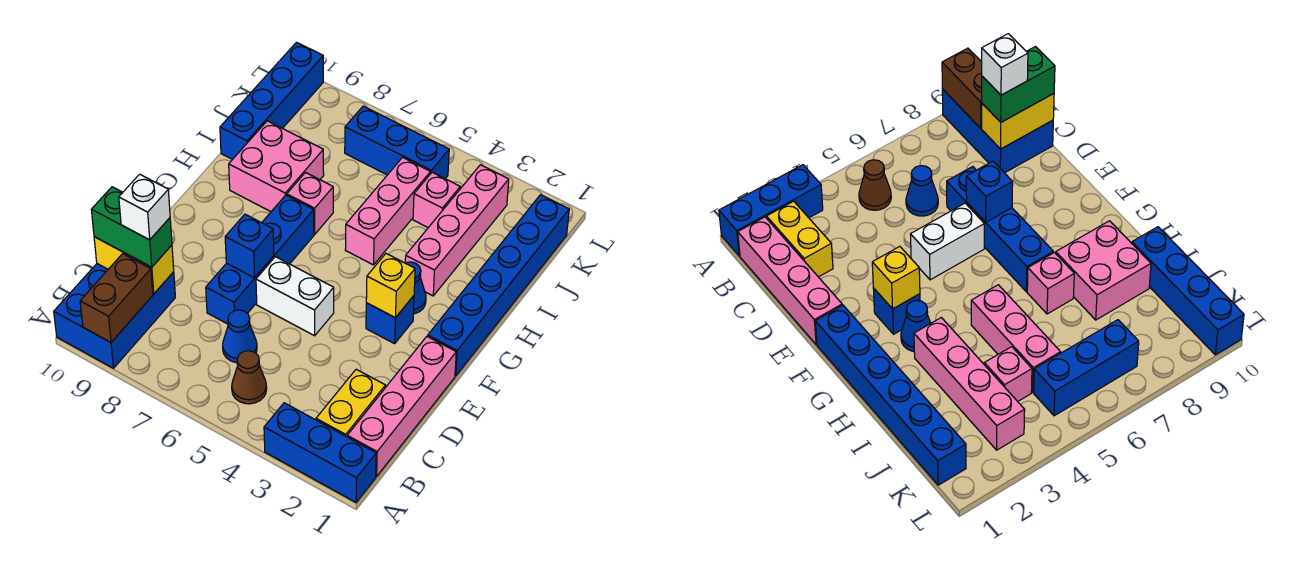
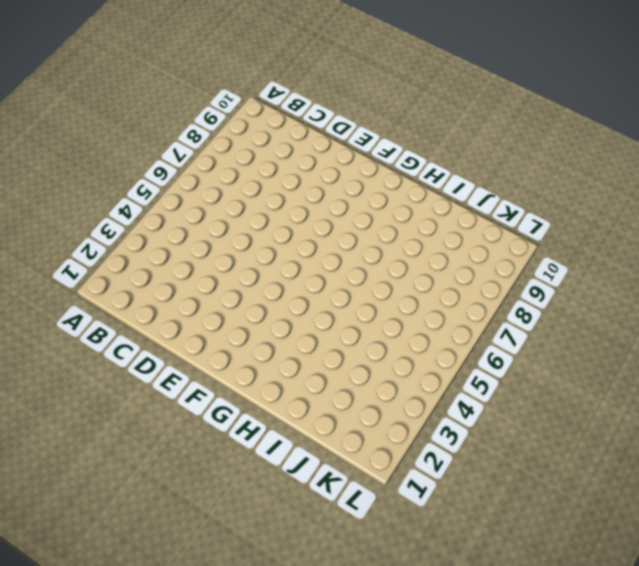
none -> blue brick A1:A3 level 1
none -> blue brick A9:C10 level 1
none -> pink brick B1:E1 level 1

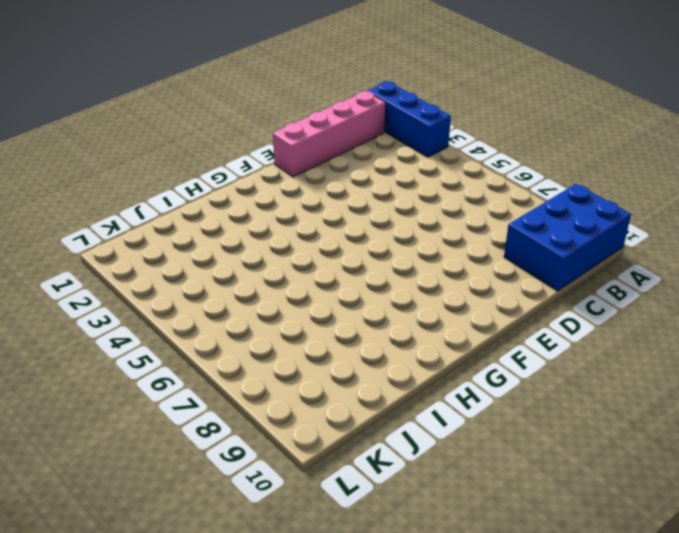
none -> yellow brick B2:C2 level 1
none -> brown cone B5 level 1
none -> blue cone C6 level 1

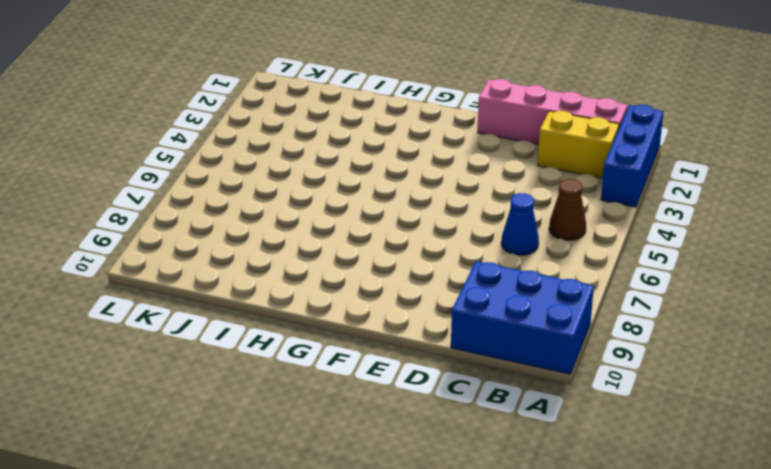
none -> blue brick D7:G7 level 1
none -> white brick E5:E6 level 1
none -> blue brick F1:K1 level 1

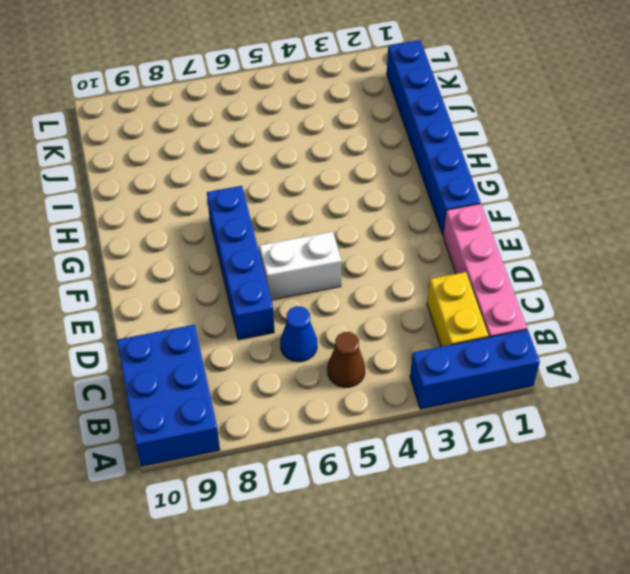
none -> blue brick F3 level 1
none -> blue cone G3 level 1
none -> pink brick H3:K3 level 1

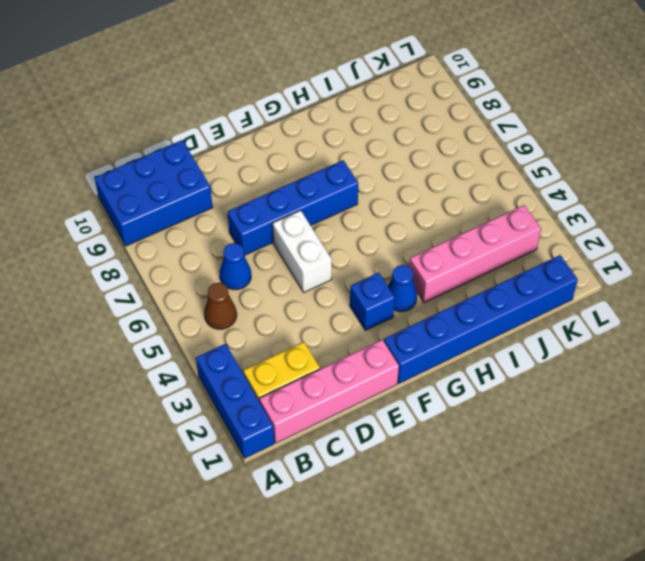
none -> pink brick H5:J5 level 1
none -> pink brick H7 level 1
none -> pink brick H8:I9 level 1

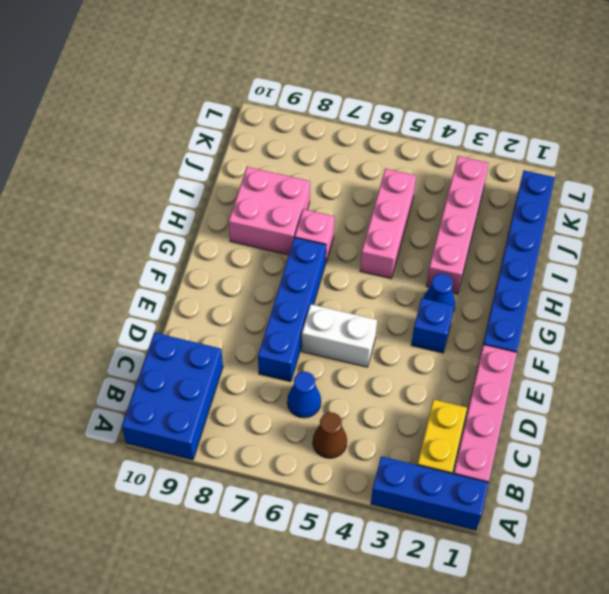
none -> blue brick I10:L10 level 1
none -> pink brick J4 level 1
none -> blue brick K5:K7 level 1

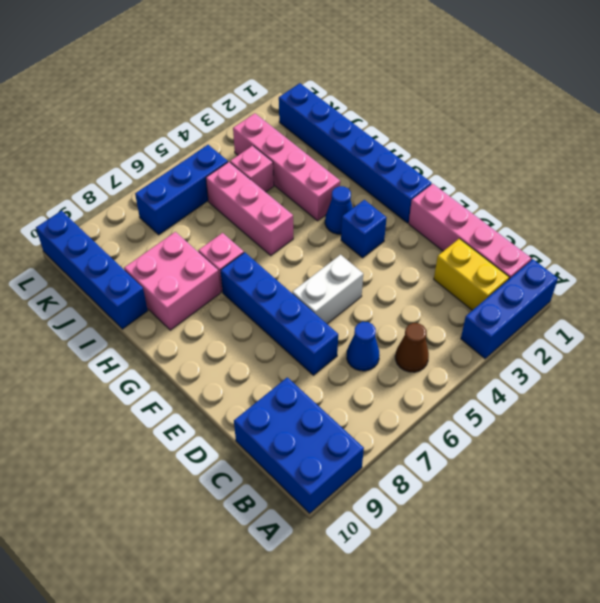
none -> brown brick A9:B9 level 2
none -> yellow brick C9:C10 level 2
none -> blue brick E7 level 2

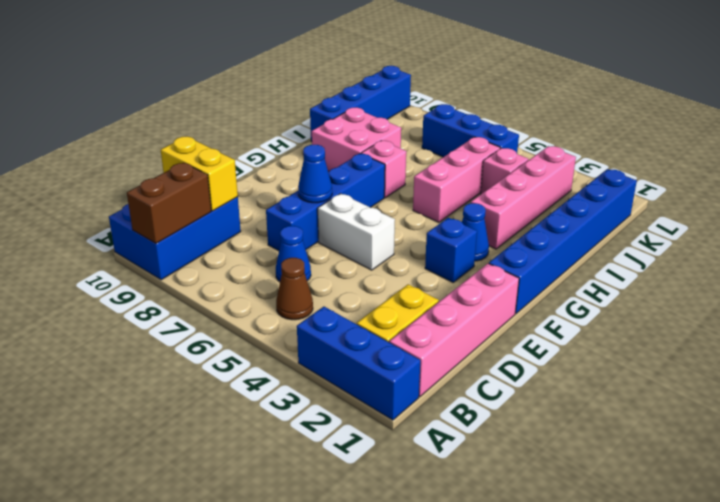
blue cone E7 level 2 -> blue brick E7 level 2
none -> yellow brick F3 level 2
none -> green brick C9:C10 level 3
none -> white brick C9 level 4

